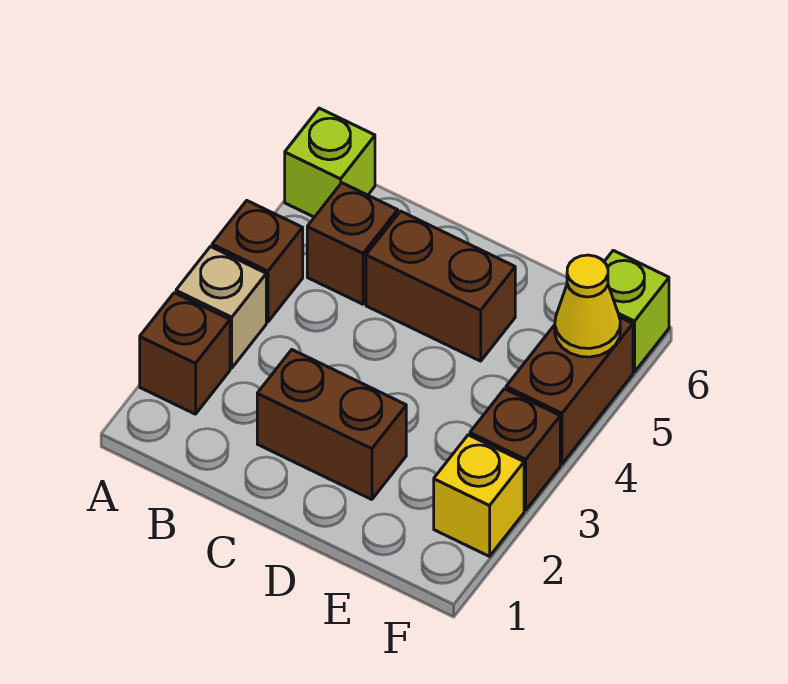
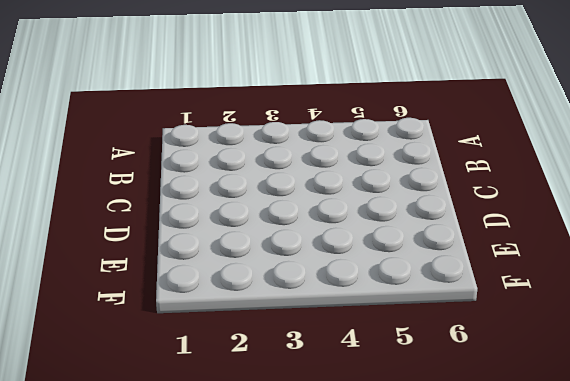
none -> brown brick A2 level 1
none -> tan brick A3 level 1
none -> brown brick A4 level 1

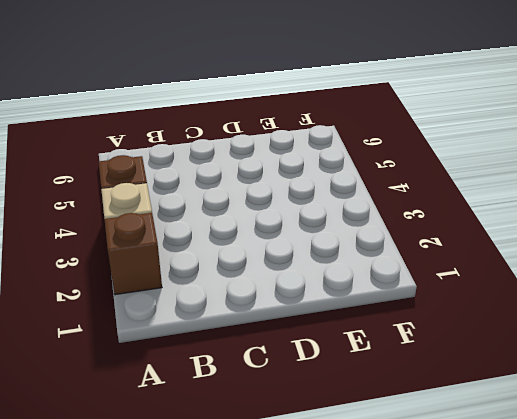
none -> lime brick A6 level 1
none -> brown brick B5 level 1
none -> brown brick C2:D2 level 1

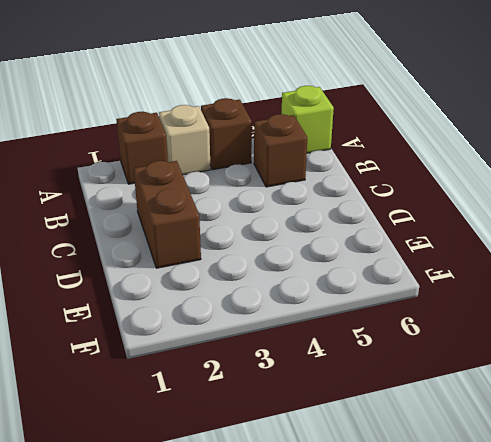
none -> brown brick C5:D5 level 1
none -> yellow brick F2 level 1
none -> brown brick F3 level 1

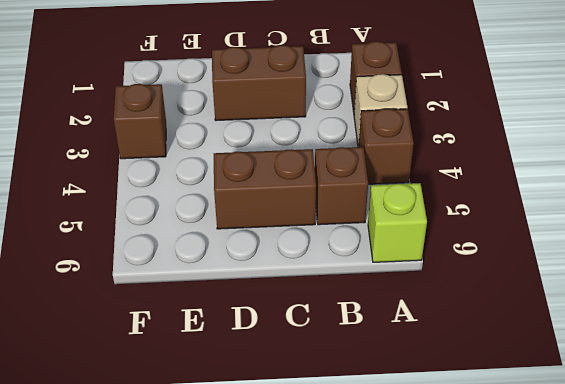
none -> yellow brick F2 level 1
none -> brown brick F4:F5 level 1
none -> lime brick F6 level 1

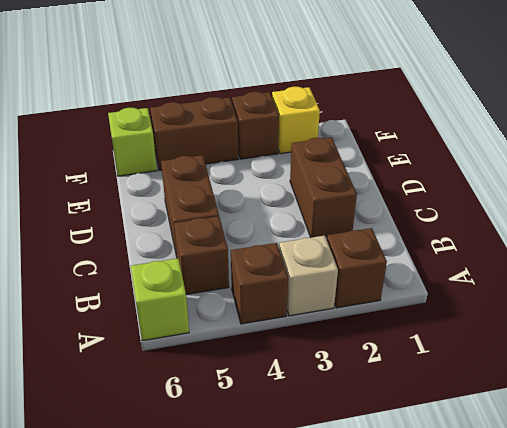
none -> yellow cone F5 level 2

